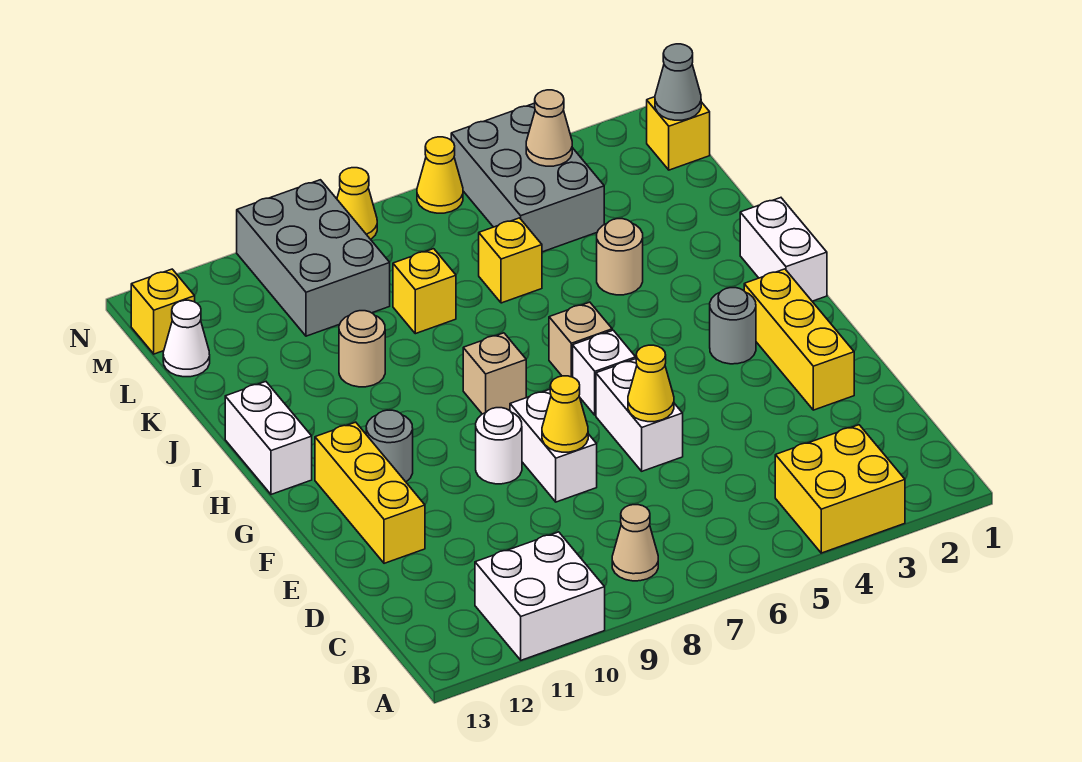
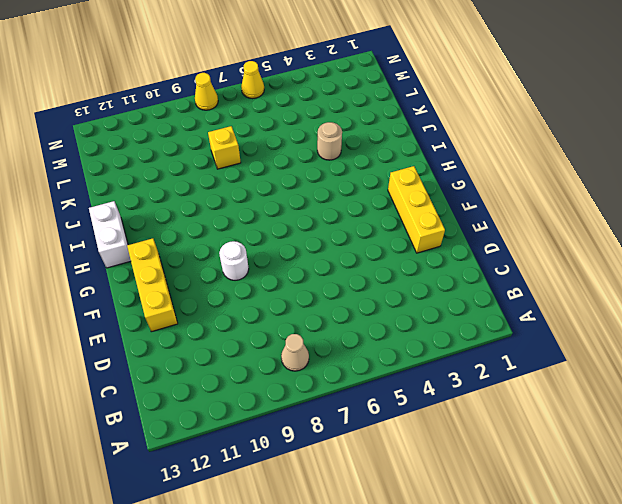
none -> yellow brick A3:B4 level 1
none -> white brick A10:B11 level 1
none -> white brick E6:F6 level 1
none -> white brick E8:F8 level 1

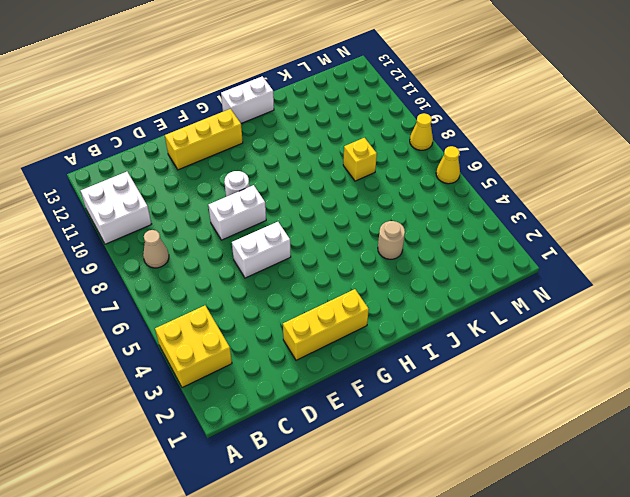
none -> grey round brick G3 level 1
none -> white brick G6 level 1
none -> grey round brick G11 level 1
none -> white brick H1:I1 level 1

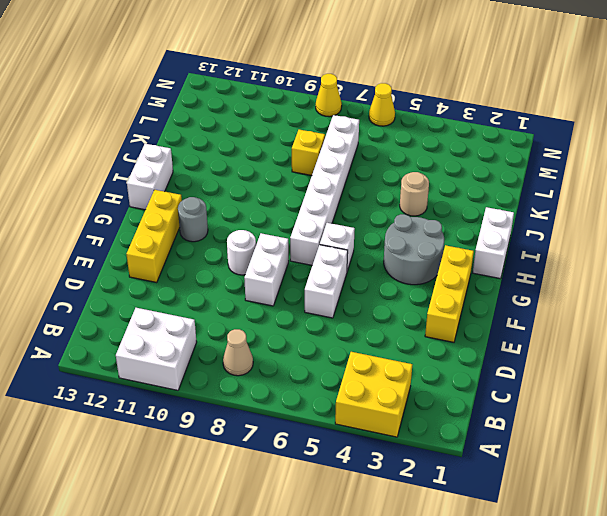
grey round brick G3:H4 level 1 -> grey round brick G3 level 1
white brick G7:L7 level 1 -> none
none -> tan brick H6 level 1
none -> tan brick H8 level 1
none -> tan round brick J10 level 1
none -> yellow brick K6 level 1

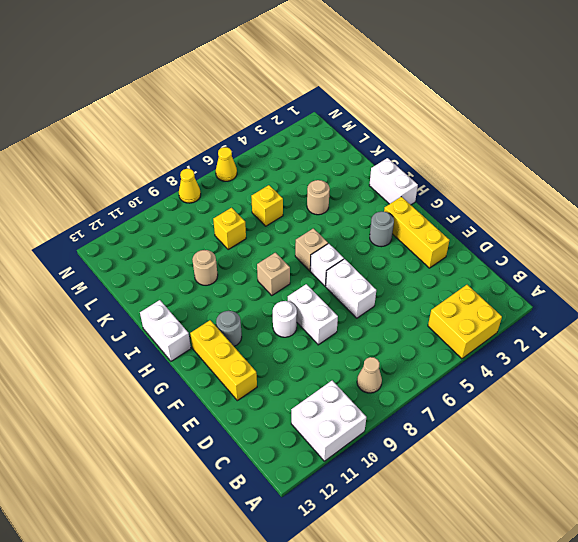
none -> grey brick L4:N5 level 1
none -> grey brick L9:N10 level 1
none -> white cone L13 level 1
none -> yellow brick M1 level 1

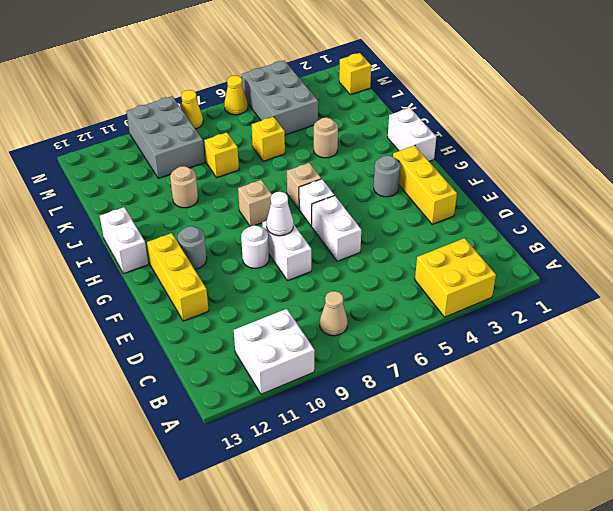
white cone F8 level 2 -> white cone L13 level 1
none -> yellow brick M13 level 1
none -> yellow cone E6 level 2
none -> yellow cone E8 level 2
none -> grey cone M1 level 2

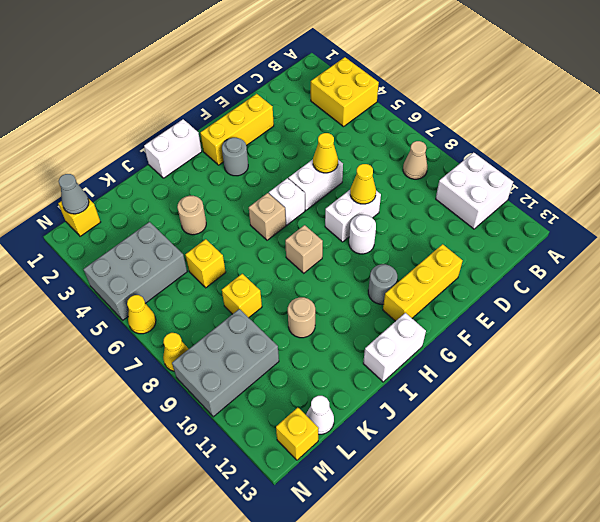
none -> tan cone M4 level 2

